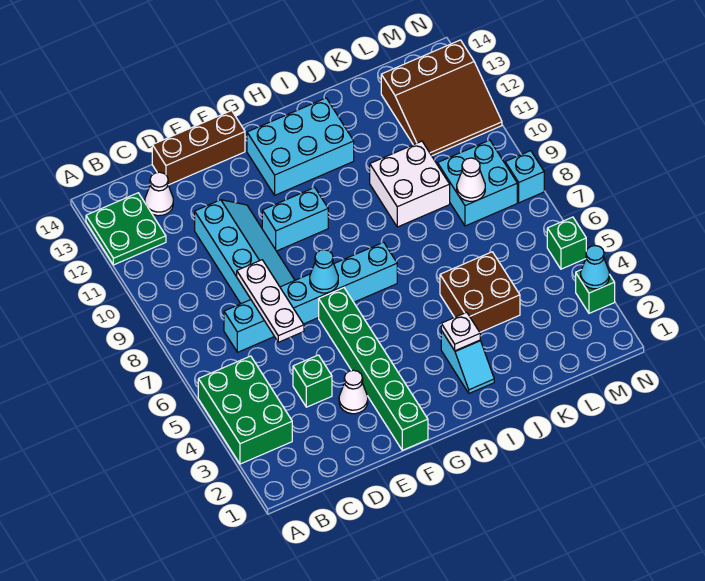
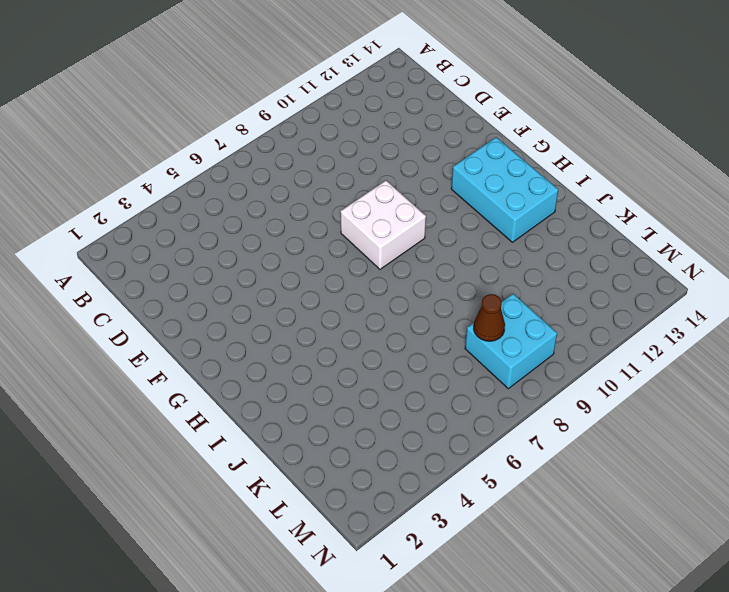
white brick F8:G9 level 1 -> white brick J9:K10 level 1
brown cone L8 level 2 -> white cone L8 level 2
none -> green brick A3:B5 level 1
none -> green plate A12:B13 level 1
none -> cyan brick C7:H7 level 1

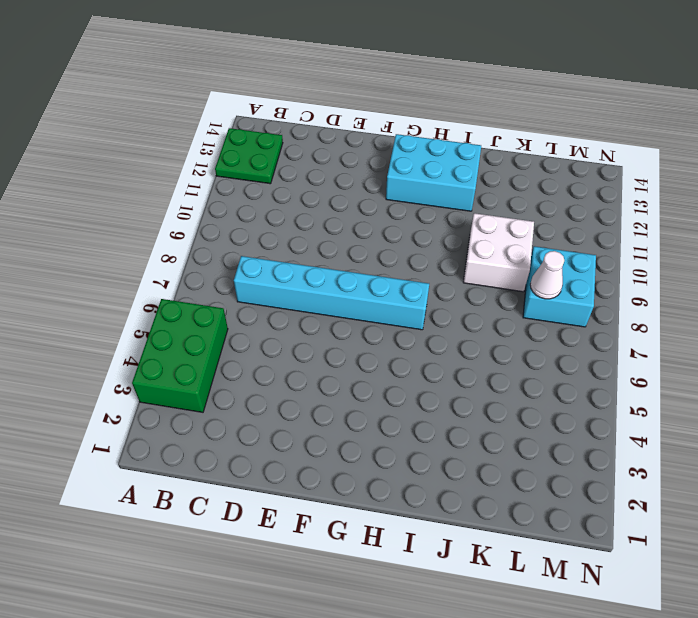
none -> white cone C13 level 1
none -> green brick D4 level 1
none -> cyan slope D8:E11 level 1 top D

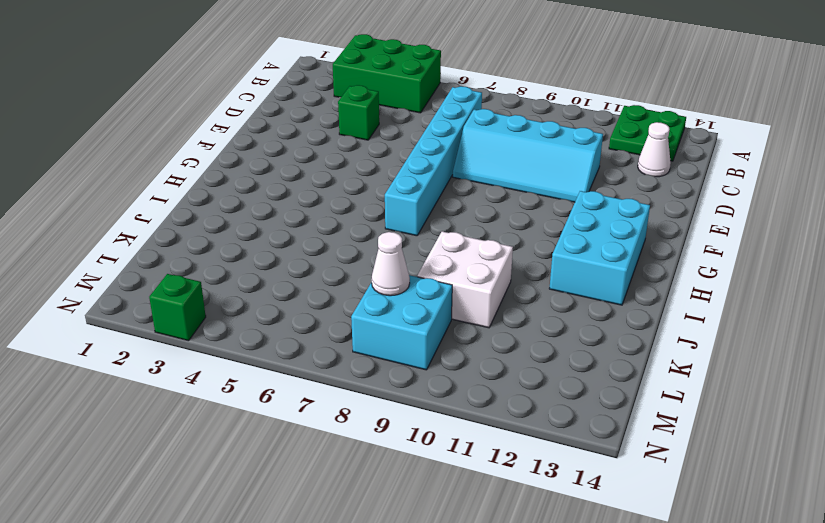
none -> brown brick D14:F14 level 1
none -> white cone E3 level 1
none -> green brick F1:F6 level 1

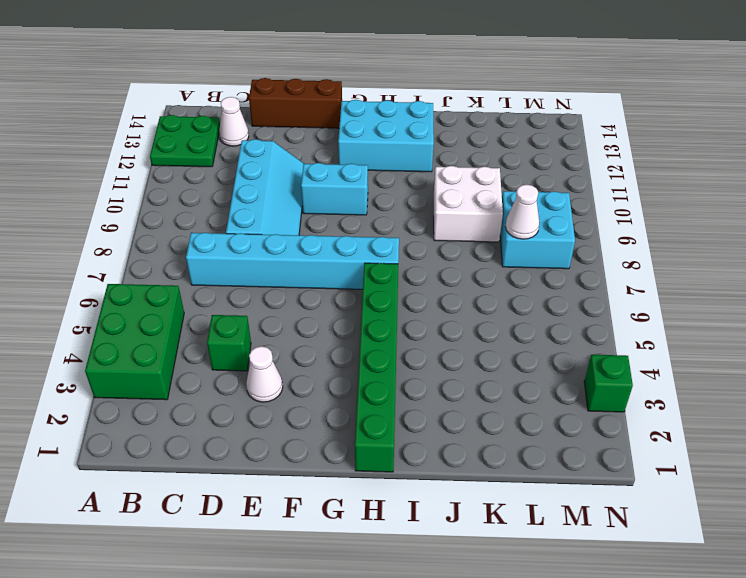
green brick H1:H6 level 1 -> green brick F1:F6 level 1
none -> cyan slope I2:I3 level 1 top 3
none -> brown brick J4:K5 level 1
none -> brown slope L11:N13 level 1 top 13

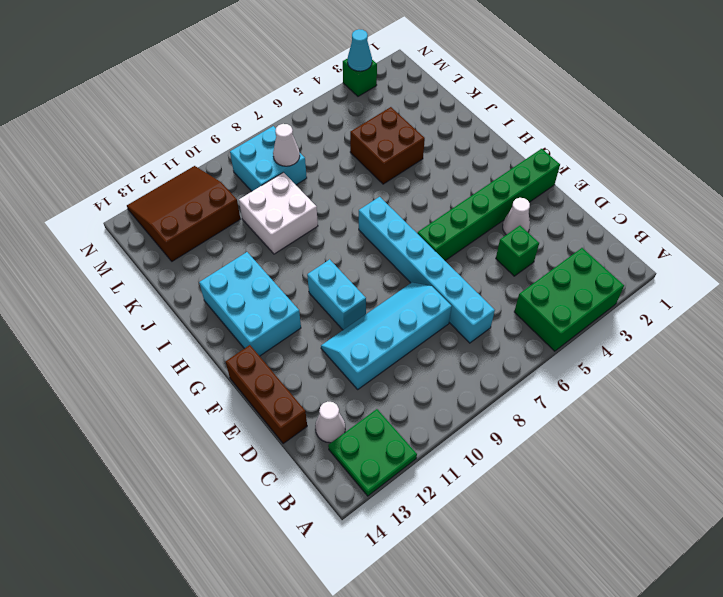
brown slope L11:N13 level 1 top L -> brown slope L11:N13 level 1 top 13
none -> cyan slope I2:I3 level 1 top 3
none -> green brick N5 level 1
none -> cyan brick N8 level 1

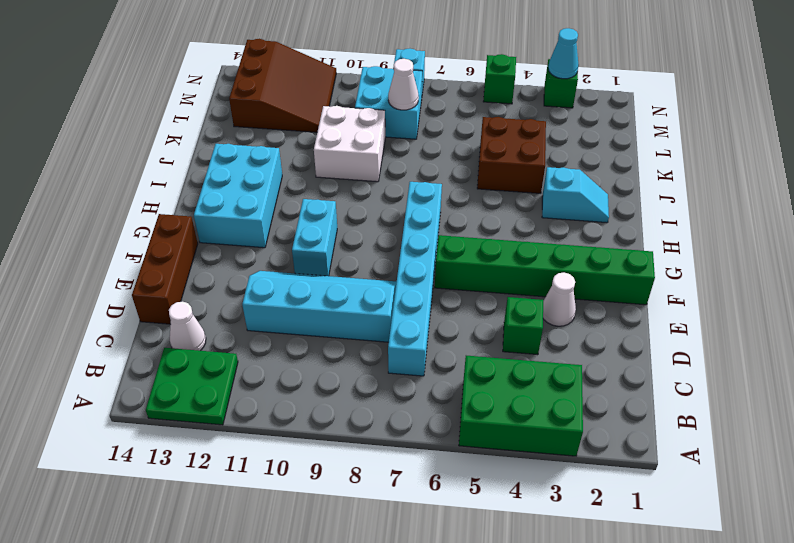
none -> white plate D6:D8 level 2
none -> cyan cone F7 level 2
none -> white plate I3 level 2

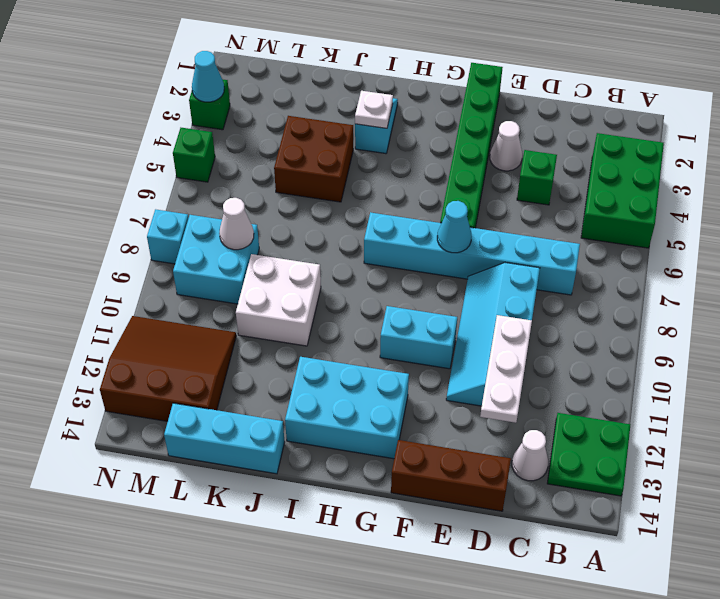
white plate D10:D12 level 2 -> white plate D6:D8 level 2
cyan brick J14:L14 level 1 -> none

